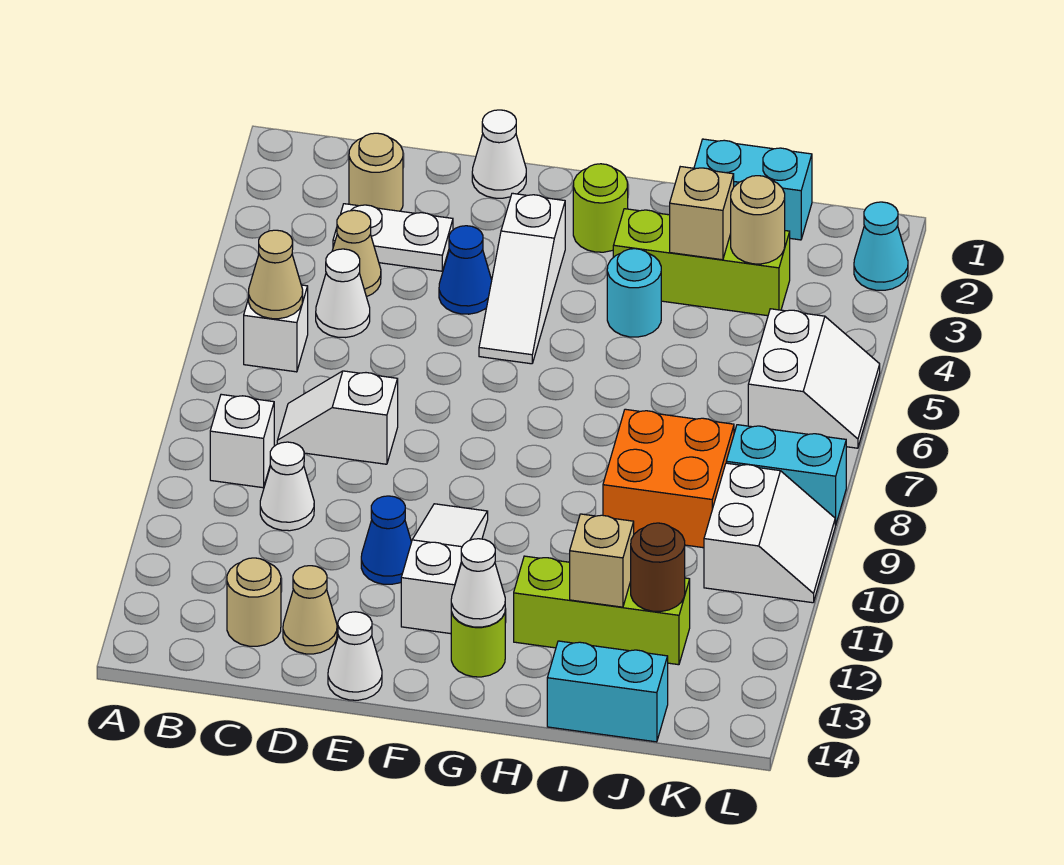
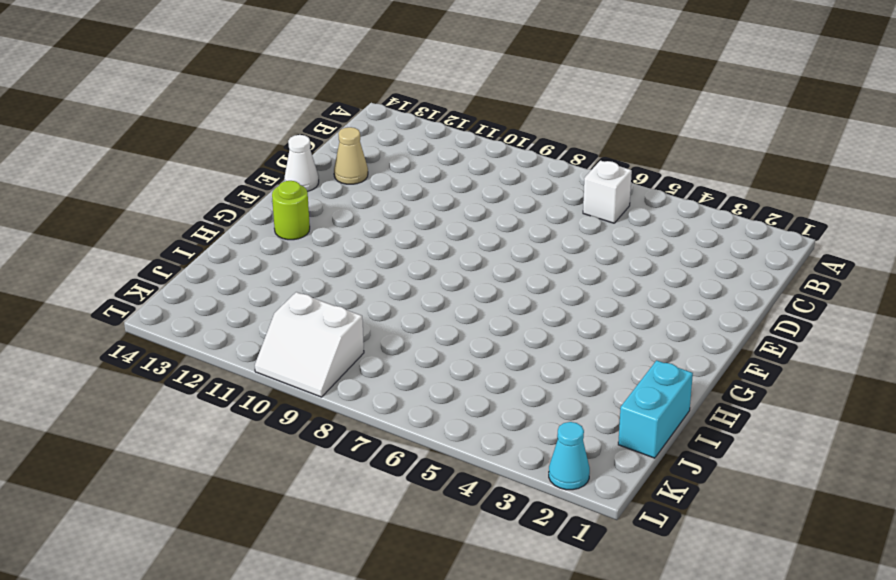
none -> white brick B9 level 1
none -> tan round brick C2 level 1
none -> white plate C3:D3 level 1
none -> tan cone C4 level 1

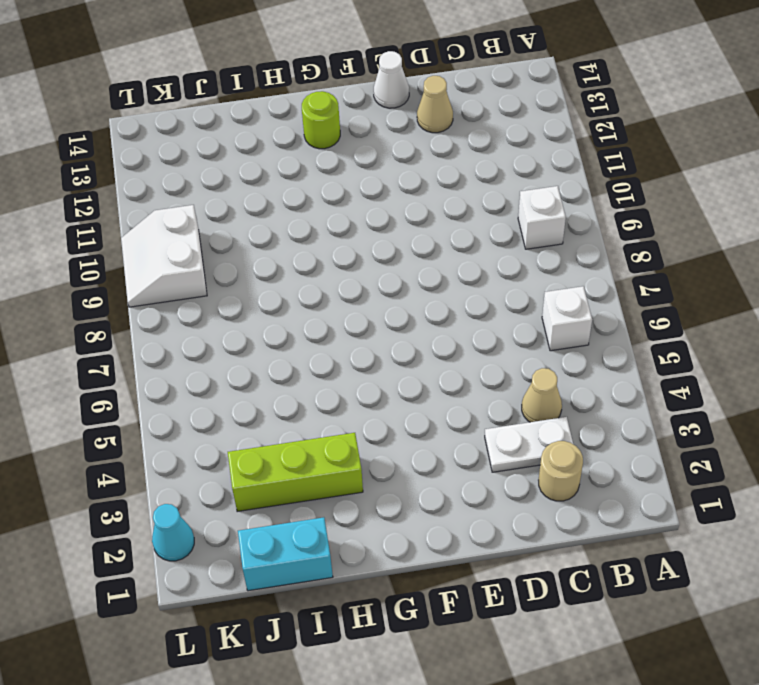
none -> white cone C5 level 1
none -> white slope C8:D8 level 1 top D
none -> white cone C10 level 1
none -> tan round brick C13 level 1

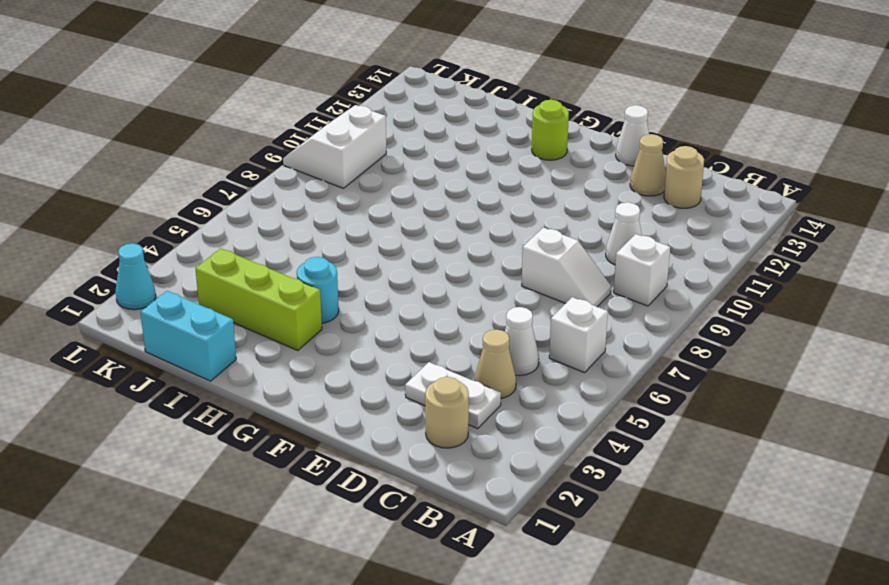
none -> white cone E1 level 1
none -> blue cone E4 level 1
none -> blue cone E11 level 1
none -> white slope F3:F5 level 1 top 3

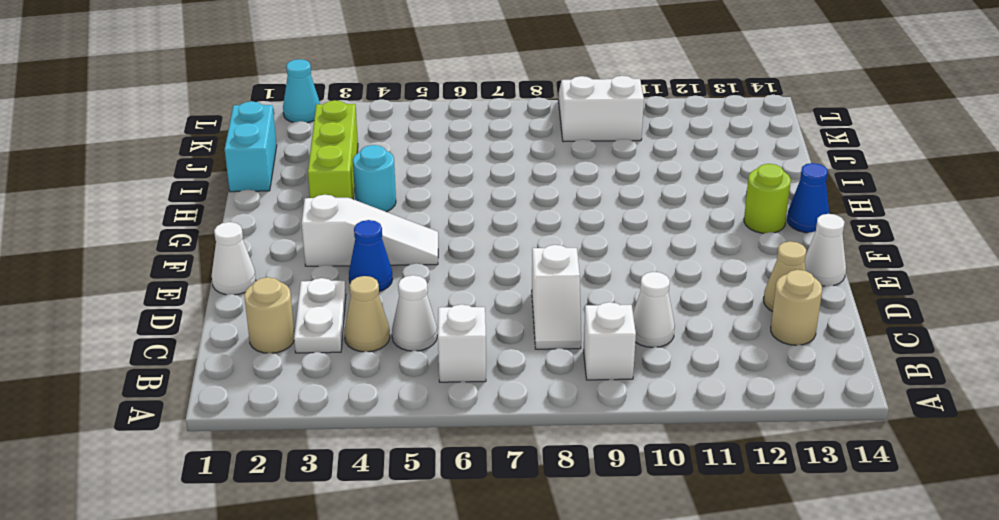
blue cone G14 level 1 -> blue cone E11 level 1
none -> white slope F10:F12 level 1 top 12
none -> lime round brick G2 level 1
none -> lime brick H12:J12 level 1
none -> orange brick I8:J9 level 1

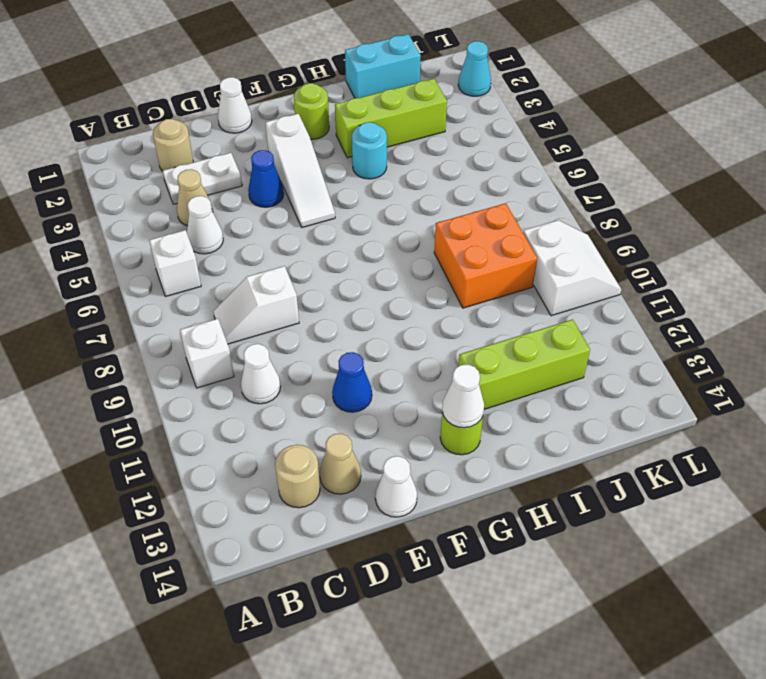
none -> white slope F10:F12 level 1 top 12
none -> cyan brick I14:J14 level 1
none -> white slope K5:L6 level 1 top K
none -> cyan brick K8:L8 level 1

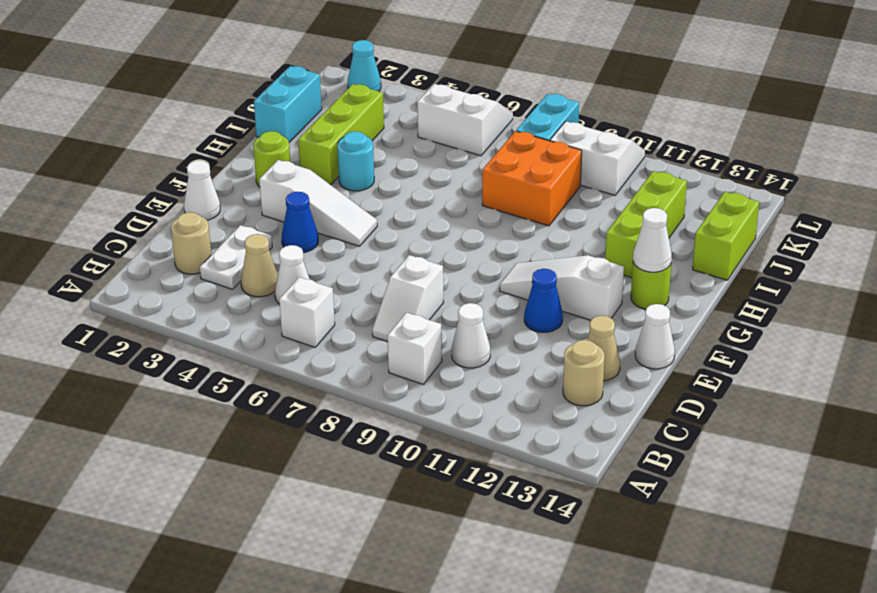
lime brick I14:J14 level 1 -> cyan brick I14:J14 level 1
none -> tan cone B6 level 2
none -> tan brick I3 level 2
none -> tan brick I12 level 2
none -> tan round brick J3 level 2

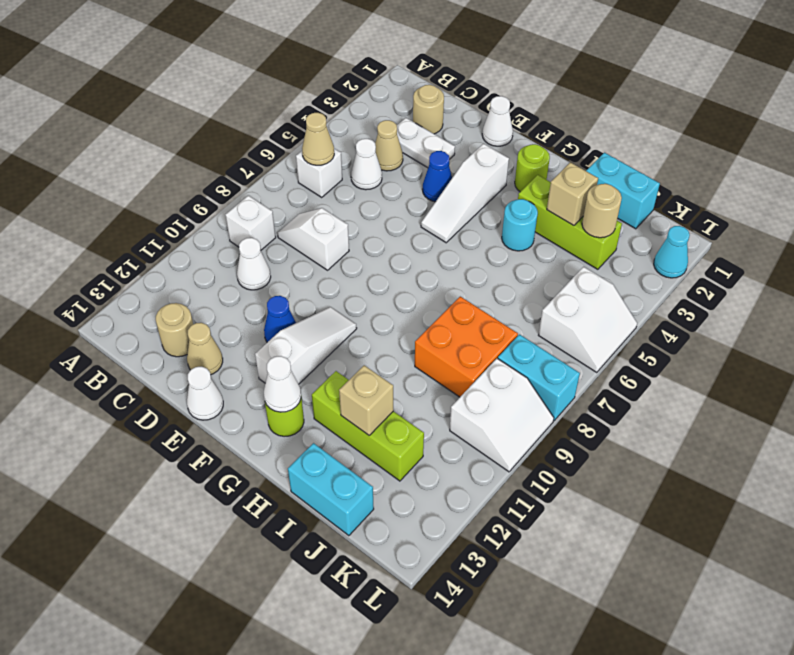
none -> brown round brick J12 level 2

